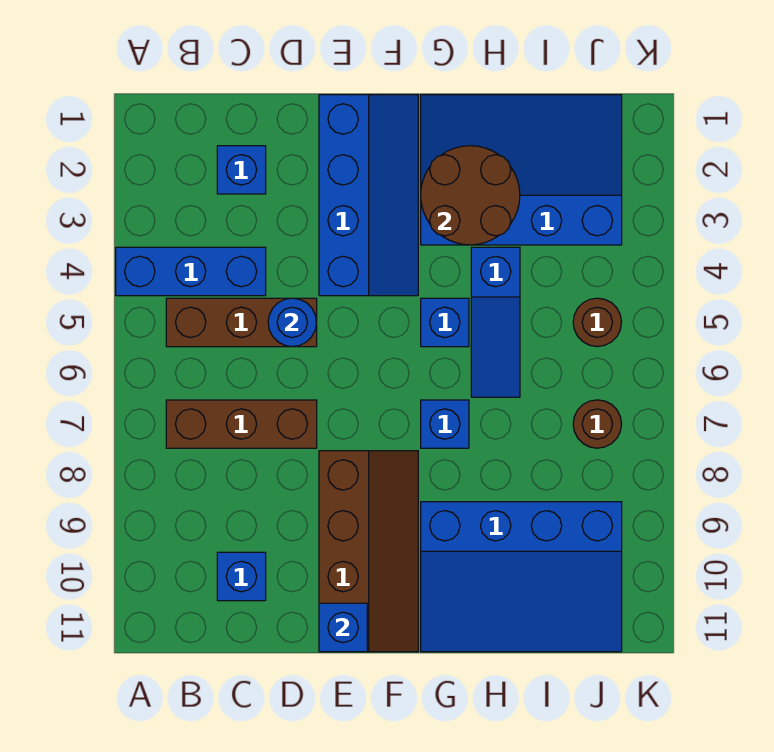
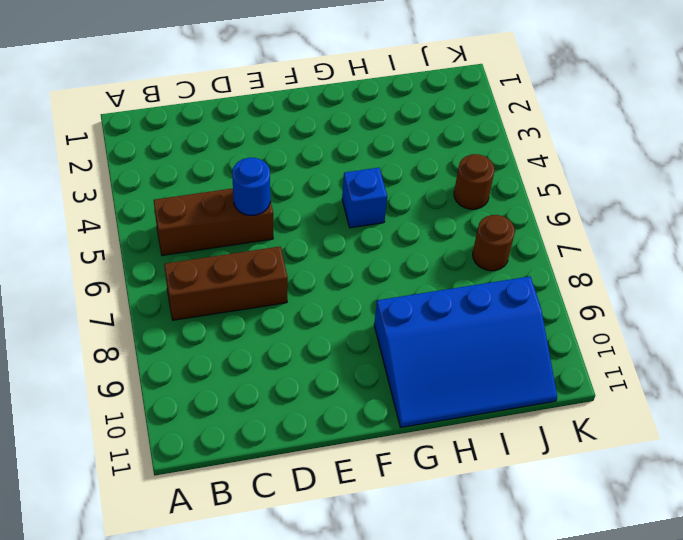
none -> blue brick A4:C4 level 1
none -> blue brick C2 level 1
none -> blue brick C10 level 1

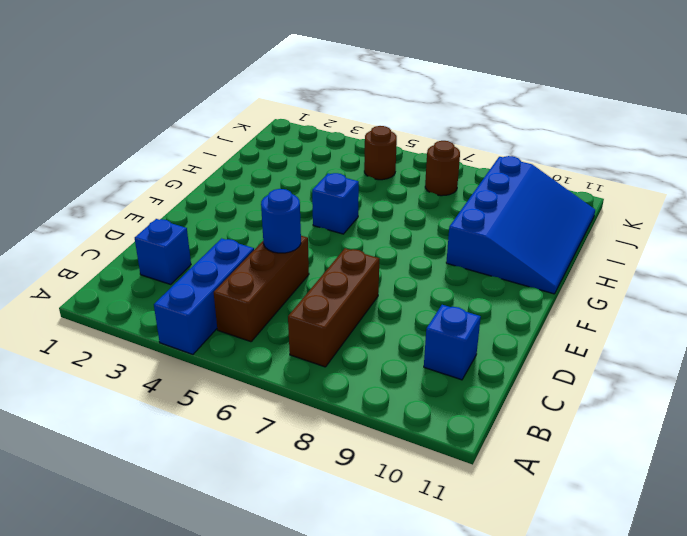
none -> blue slope E1:F4 level 1 top E
none -> brown slope E8:F11 level 1 top E
none -> blue slope G1:J3 level 1 top 3

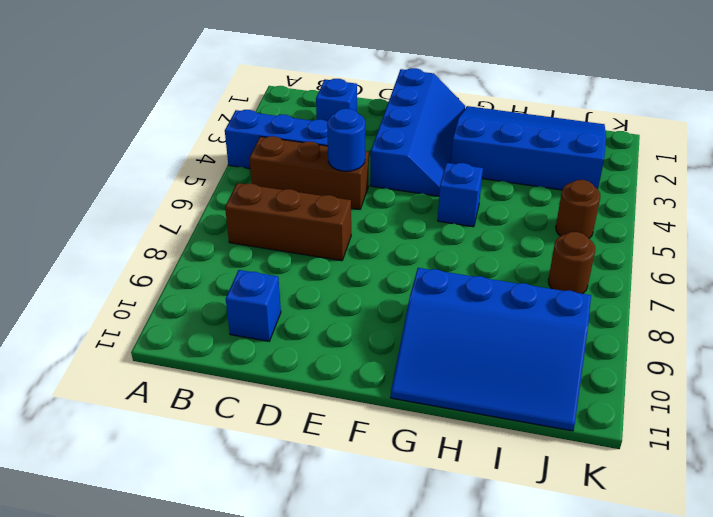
none -> brown slope E8:F11 level 1 top E
none -> blue brick G7 level 1
none -> blue slope H4:H6 level 1 top 4

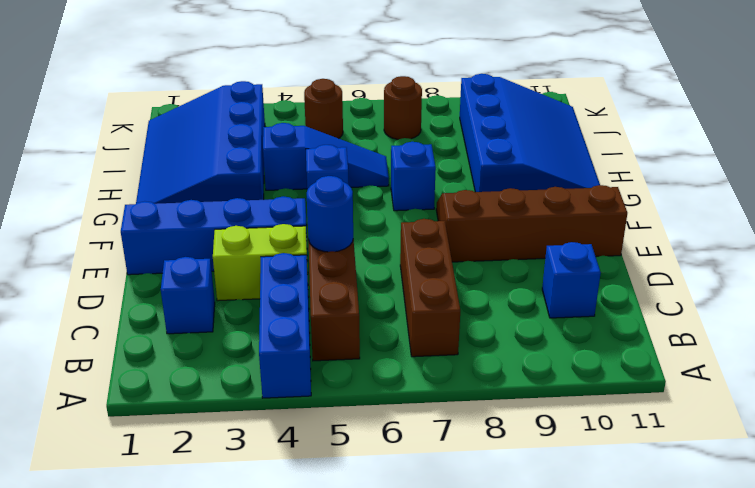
lime brick D3:D4 level 1 -> none
none -> blue brick E11 level 2
none -> brown round brick G2:H3 level 2

